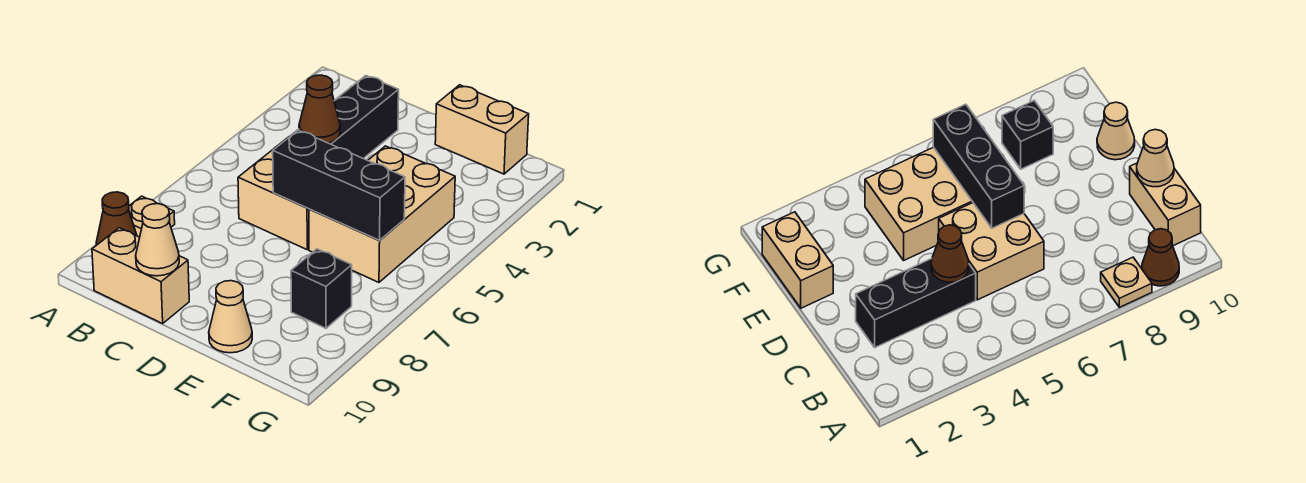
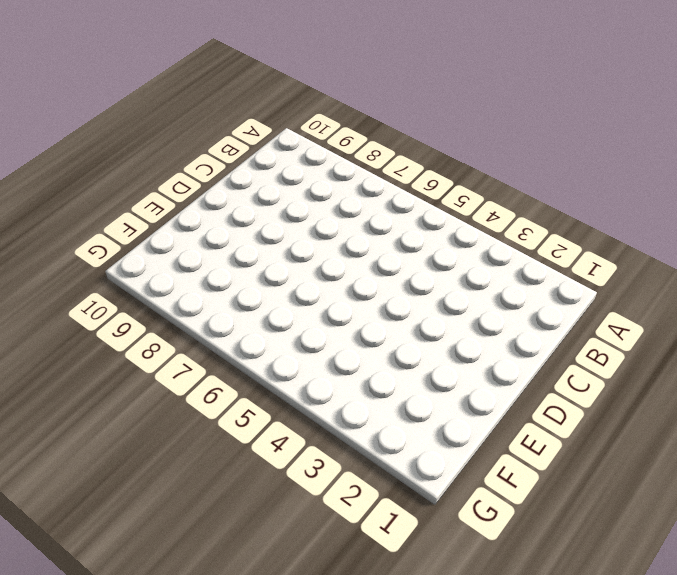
none -> tan plate A8 level 1
none -> brown cone A9 level 1
none -> tan brick B10:C10 level 1

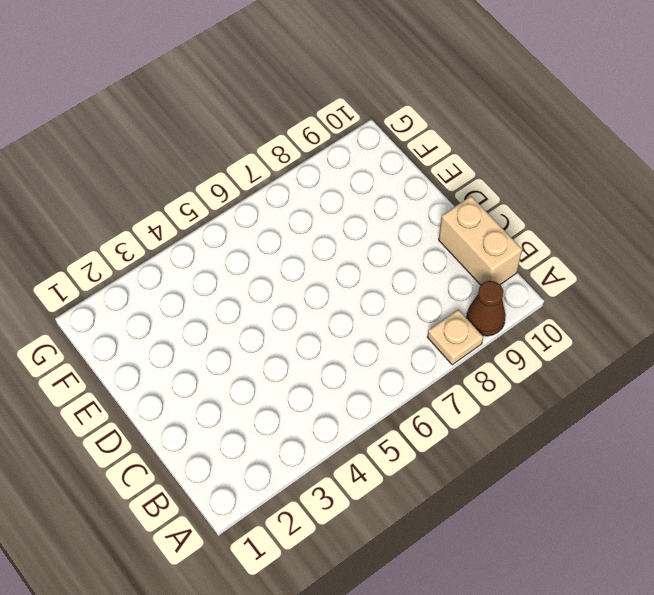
none -> black brick C2:C4 level 1
none -> tan brick C5:D6 level 1
none -> tan brick E1:F1 level 1

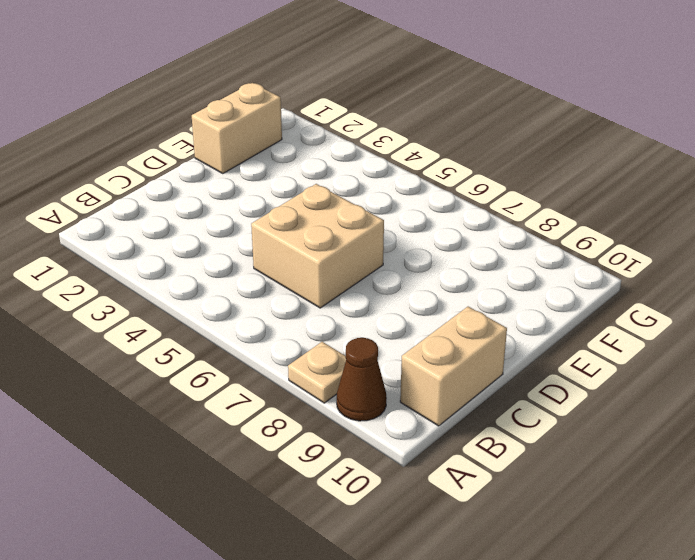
none -> black brick C2:C4 level 1
none -> tan brick E4:F6 level 1
none -> tan cone E10 level 1

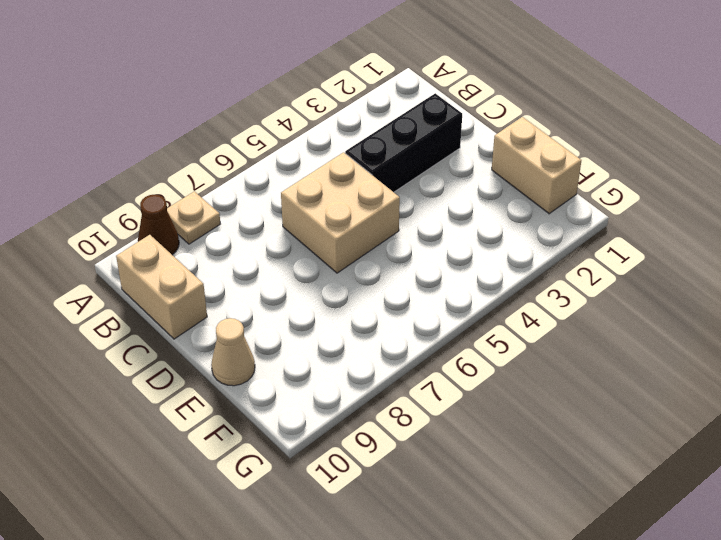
none -> tan brick E4:F6 level 1
none -> black brick F8 level 1
none -> brown cone C4 level 2

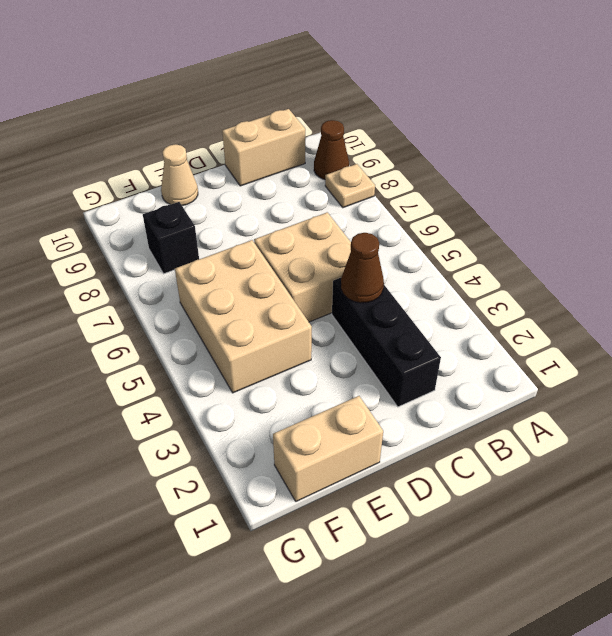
none -> tan cone C10 level 2
none -> black brick D6:F6 level 2

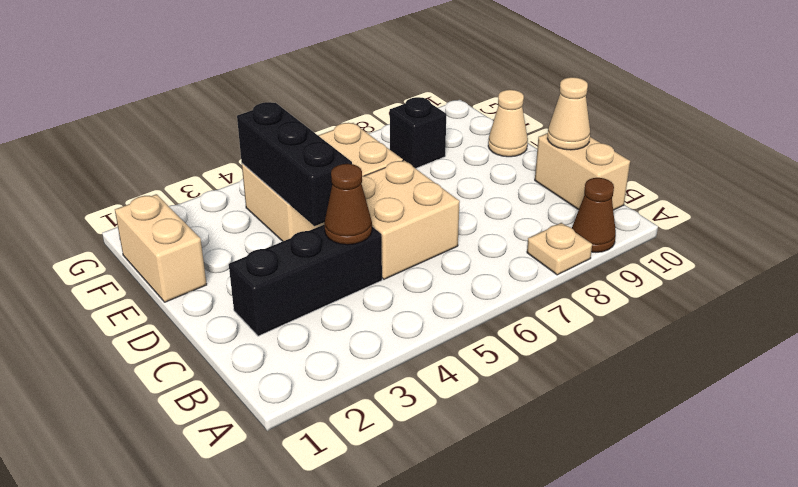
black brick D4:F4 level 2 -> black brick D6:F6 level 2

